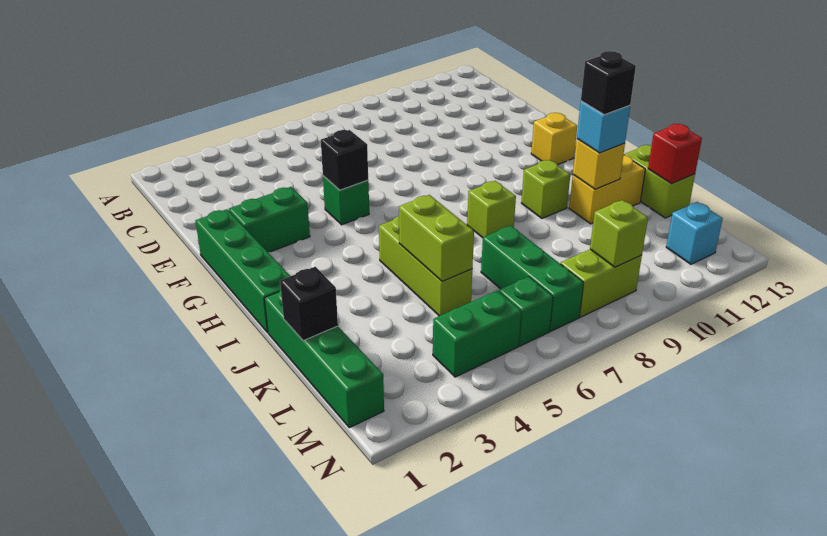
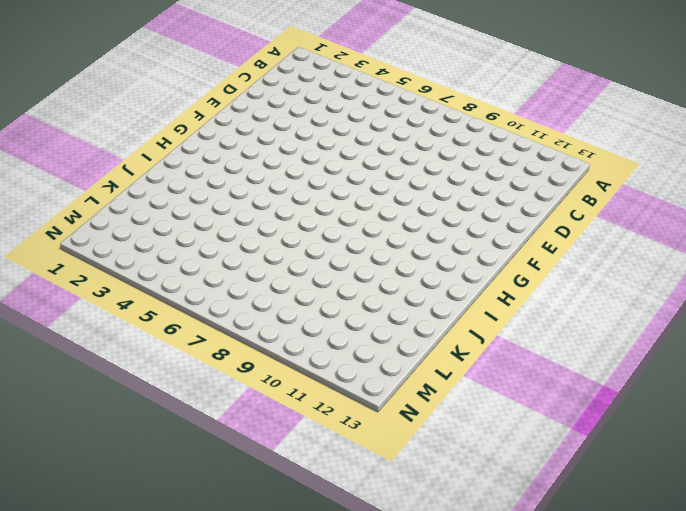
none -> green brick F1:I1 level 1
none -> green brick F2:F3 level 1
none -> green brick F5 level 1

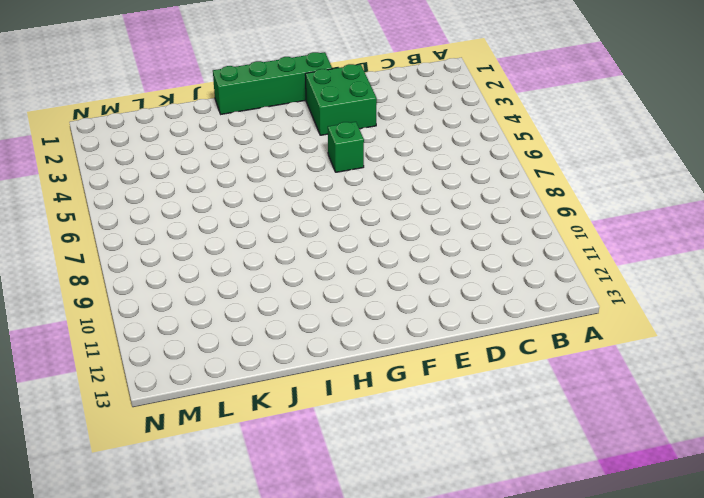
green brick E2:F3 level 1 -> green brick F2:F3 level 1
none -> yellow brick G12 level 1
none -> lime brick I5:K5 level 1
none -> lime brick I8 level 1

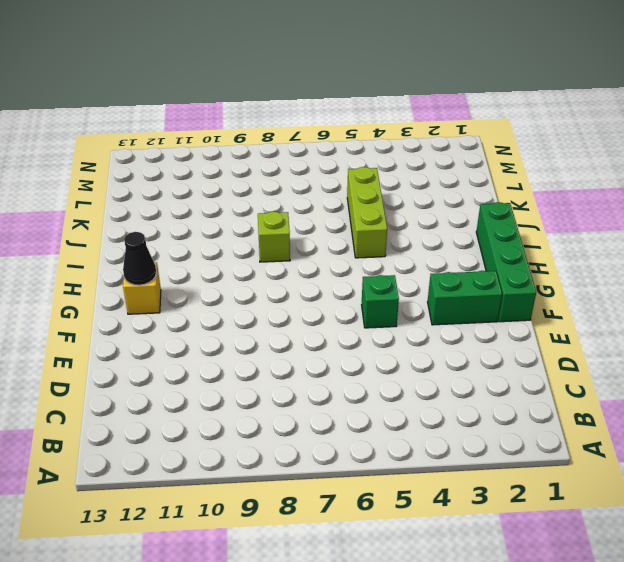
black cone G12 level 2 -> none
none -> lime brick I10 level 1
none -> green brick J1:M1 level 1
none -> yellow brick J11:J12 level 1

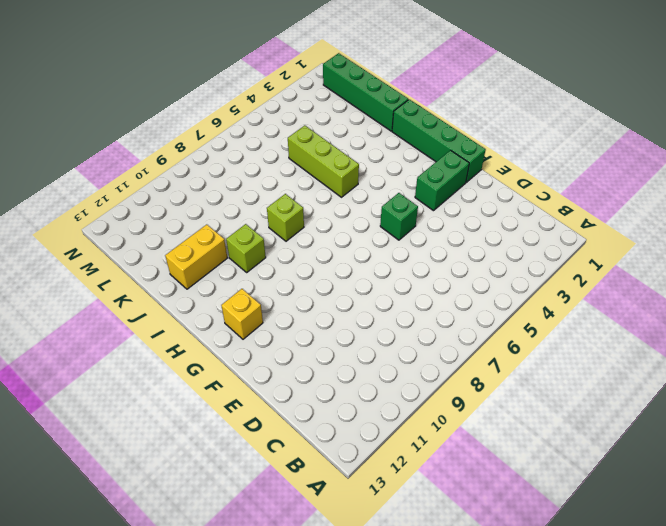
none -> lime brick J13:K13 level 1
none -> green brick K7:M7 level 1
none -> green brick M4:M5 level 1

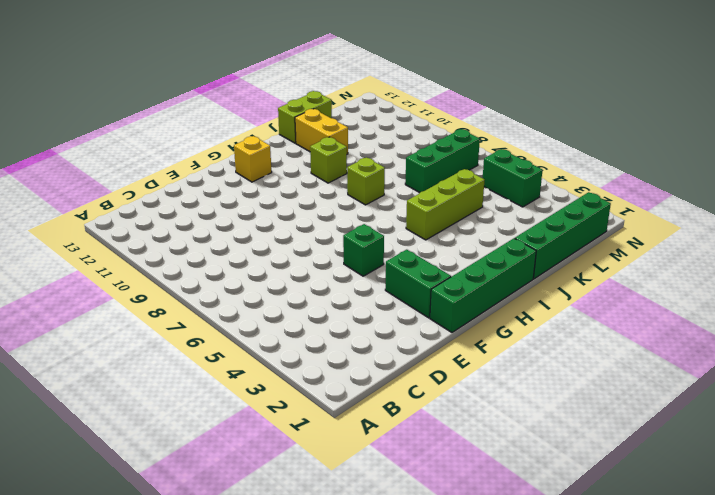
none -> green brick M6 level 1
none -> lime brick M8:M9 level 1
none -> cyan brick M12 level 1

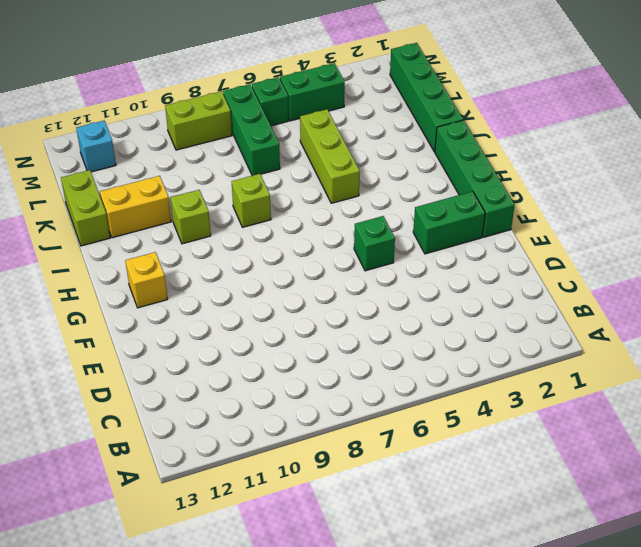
none -> black brick F5 level 2
none -> lime brick J5:K5 level 2
none -> yellow brick J11 level 2

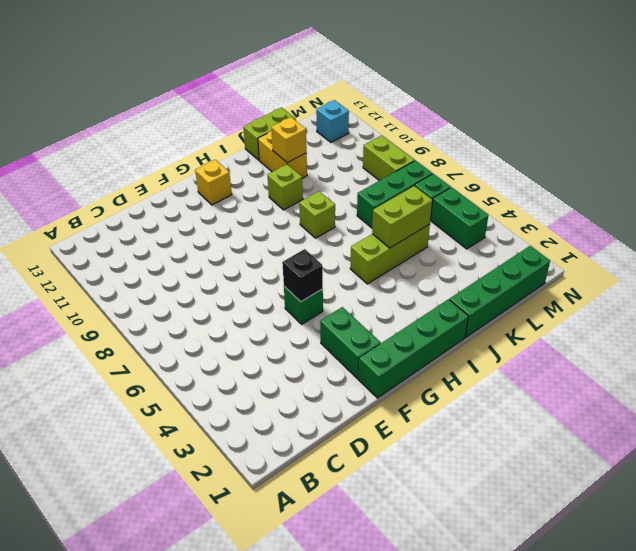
none -> black brick K1 level 2
none -> red brick K13 level 2
none -> lime brick M9 level 2

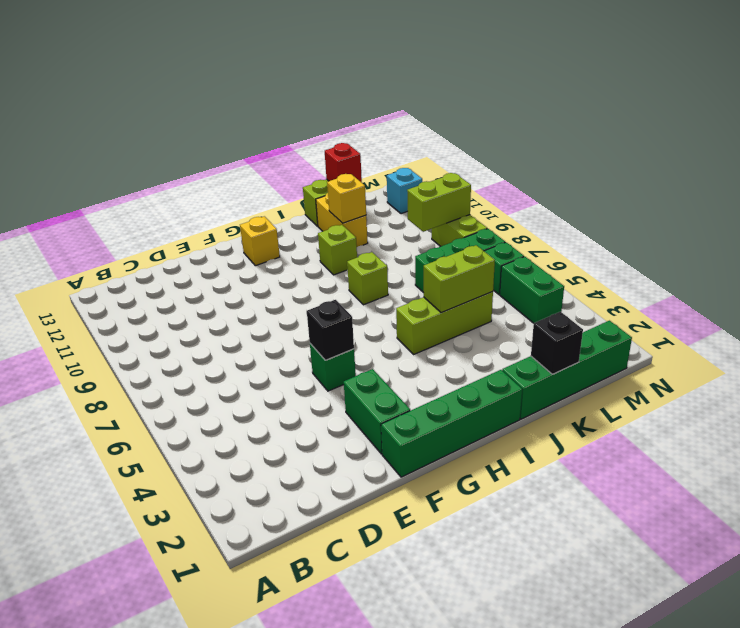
lime brick L9:M9 level 2 -> lime brick M9 level 2
none -> cyan brick J11 level 3
none -> black brick J11 level 4

